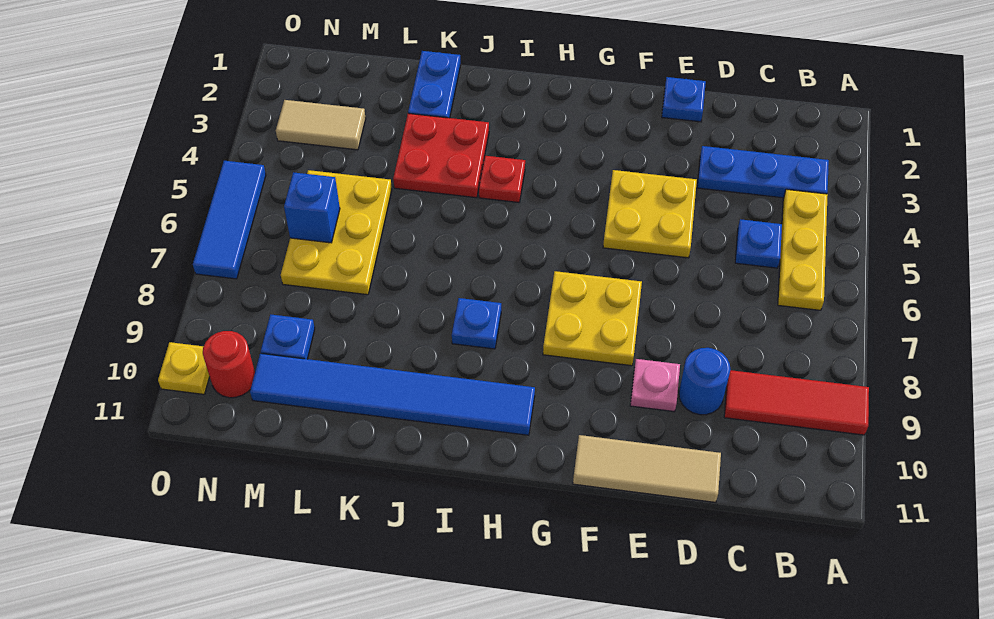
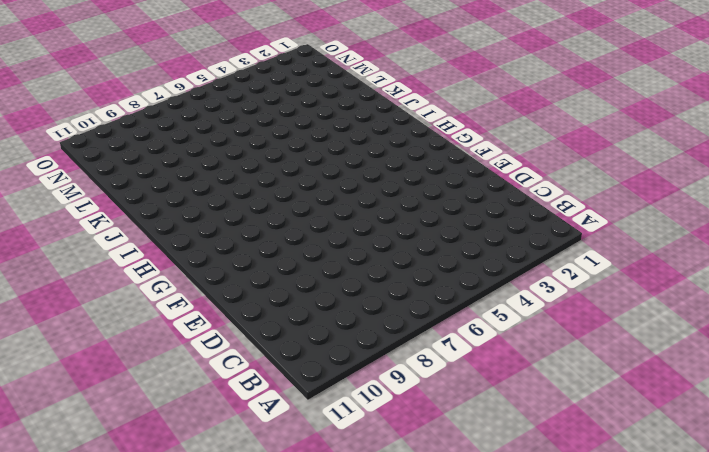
none -> red tile A9:C9 level 1
none -> blue plate B3:D3 level 1
none -> yellow plate B4:B6 level 1

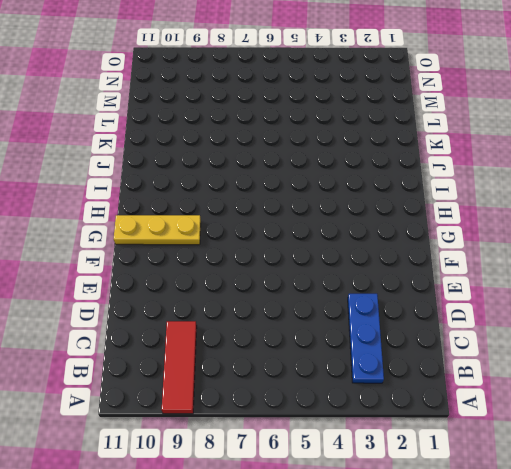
yellow plate G9:G11 level 1 -> yellow plate B4:B6 level 1
none -> blue plate C5 level 1
none -> blue round brick D9 level 1
none -> tan tile D11:F11 level 1

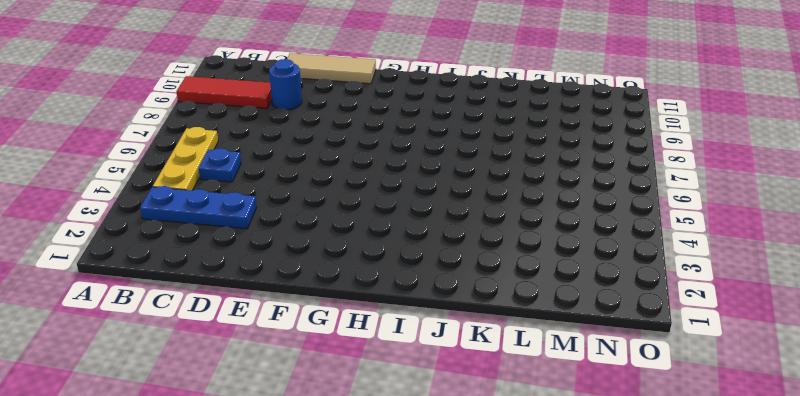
none -> blue plate E1 level 1
none -> yellow plate E4:F5 level 1
none -> pink plate E9 level 1

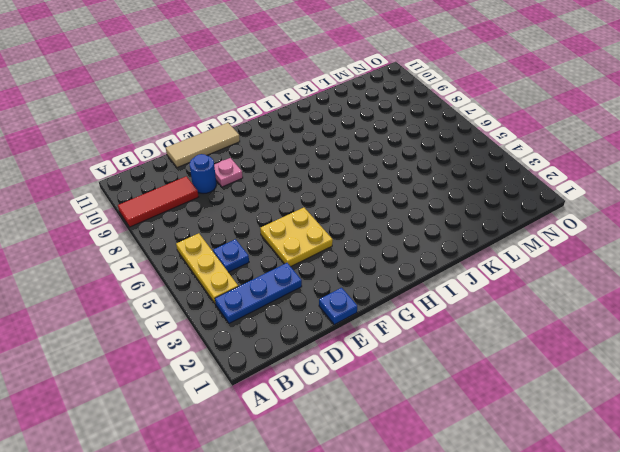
none -> yellow plate F7:G8 level 1
none -> blue tile H10:M10 level 1
none -> red plate I4 level 1

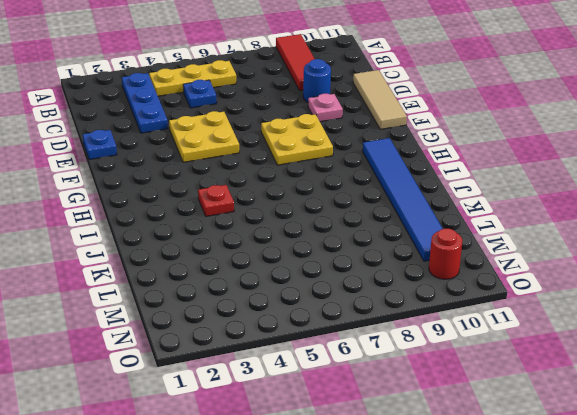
none -> blue plate I8 level 1
none -> red plate J3:K4 level 1
none -> blue plate K1:K2 level 1

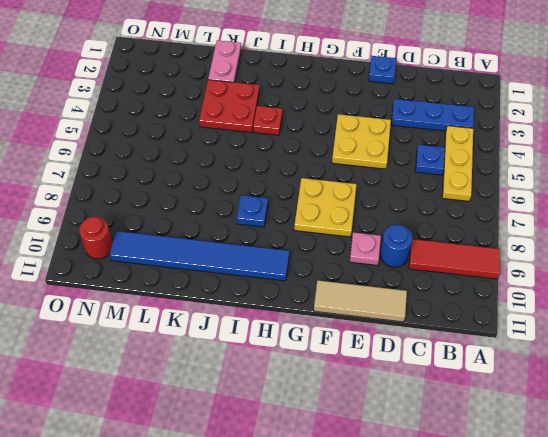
pink plate K1:K2 level 1 -> blue plate K1:K2 level 1
none -> yellow plate L5:M7 level 1
none -> tan tile M3:N3 level 1
none -> blue plate M9 level 1

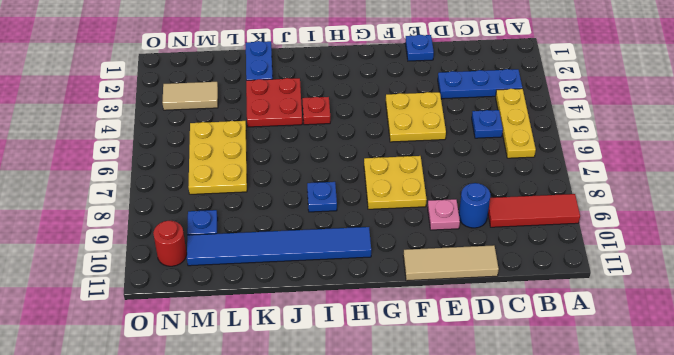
none -> blue tile O5:O7 level 1
none -> yellow plate O10 level 1
none -> blue brick M6 level 2

